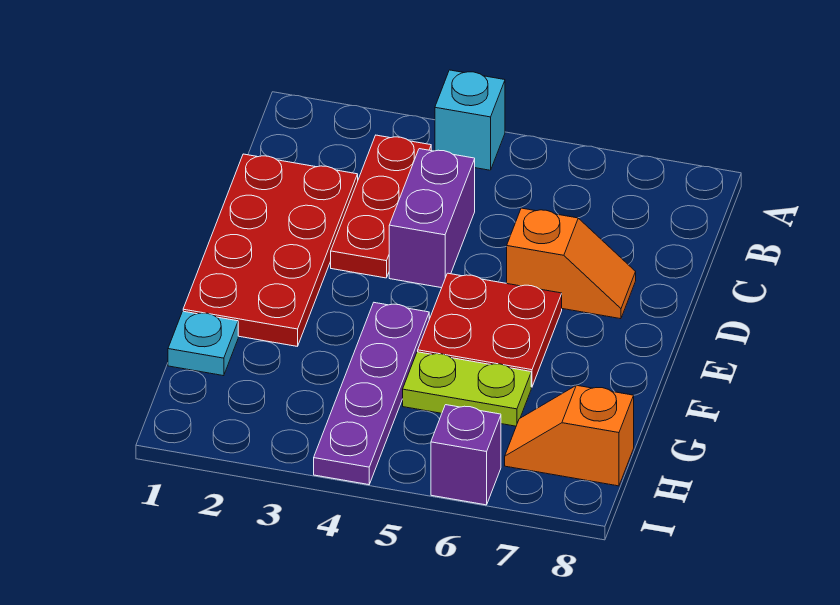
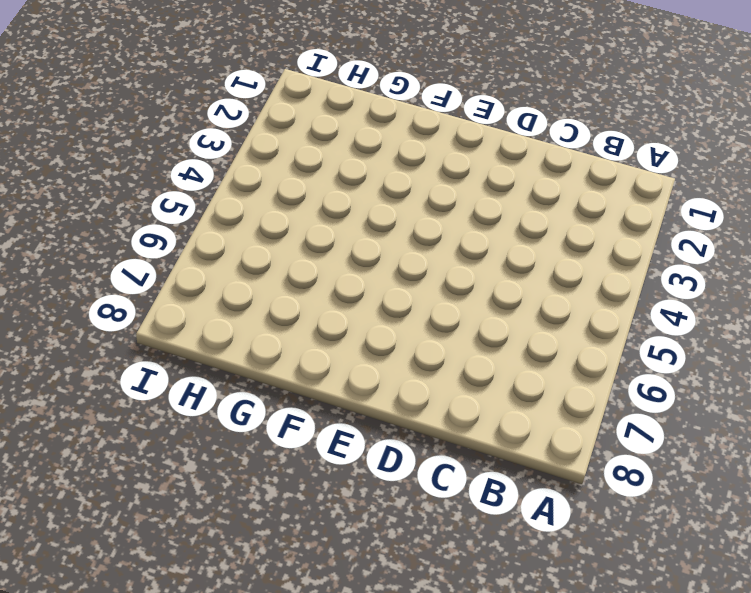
none -> cyan brick A4 level 1
none -> red plate B3:D3 level 1

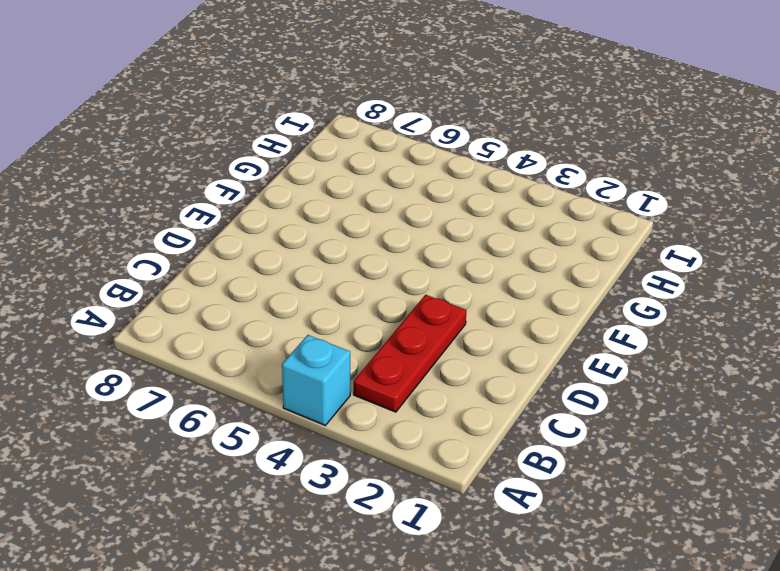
none -> red plate C1:F2 level 1
none -> purple brick C4:D4 level 1

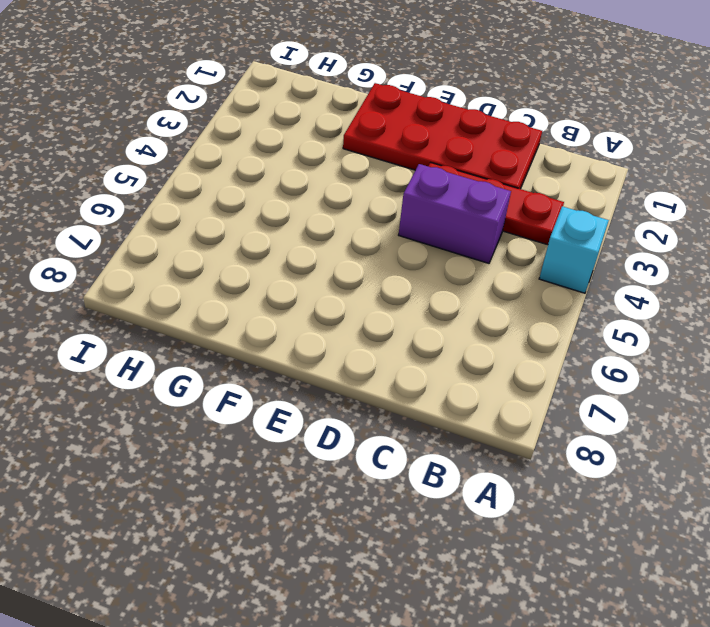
none -> orange slope D6:D7 level 1 top 6
none -> red plate E5:F6 level 1

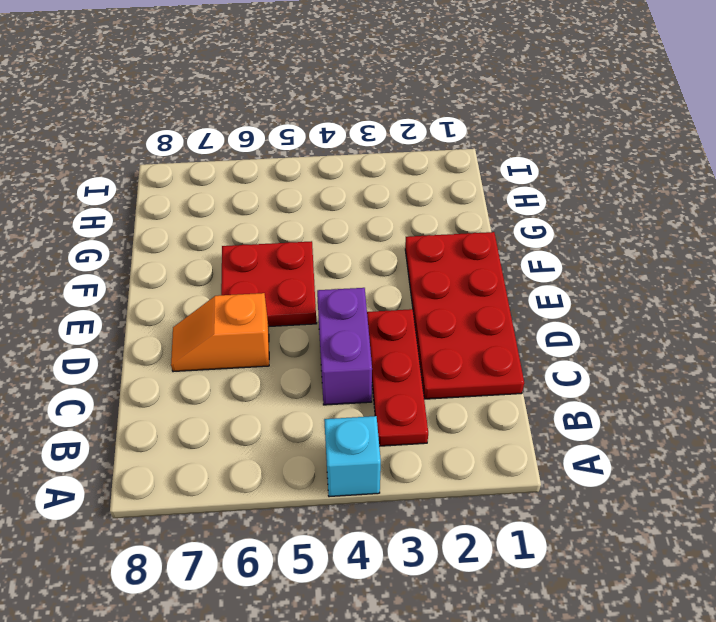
none -> purple plate F4:I4 level 1
none -> cyan plate G1 level 1

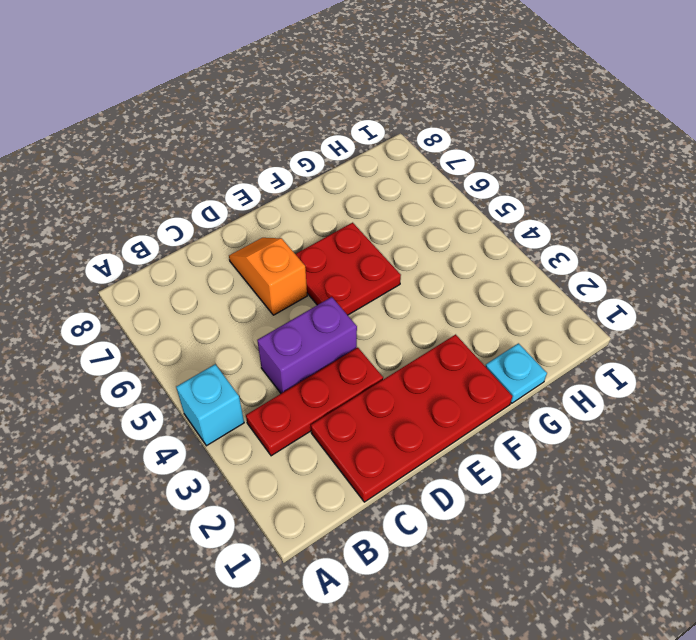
none -> purple plate F4:I4 level 1
none -> lime plate G5:G6 level 1

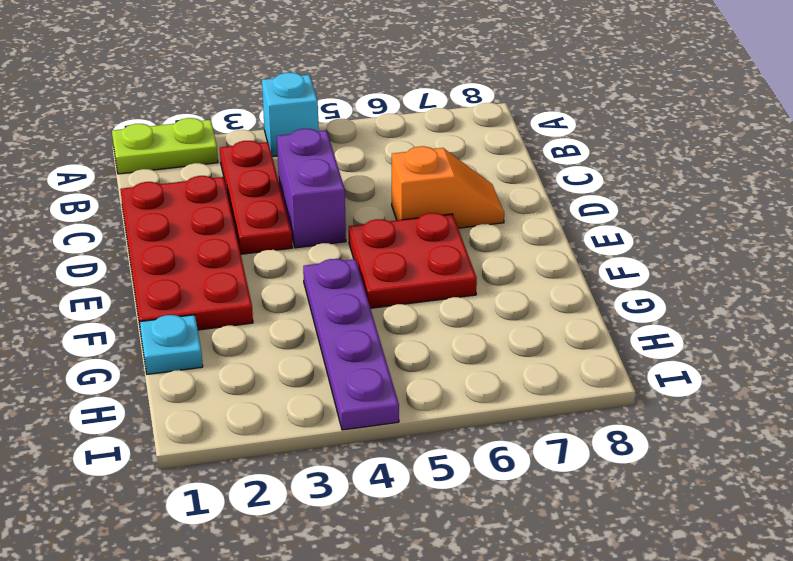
lime plate A1:A2 level 1 -> lime plate G5:G6 level 1
none -> orange slope H7:H8 level 1 top 8
none -> purple brick I6 level 1

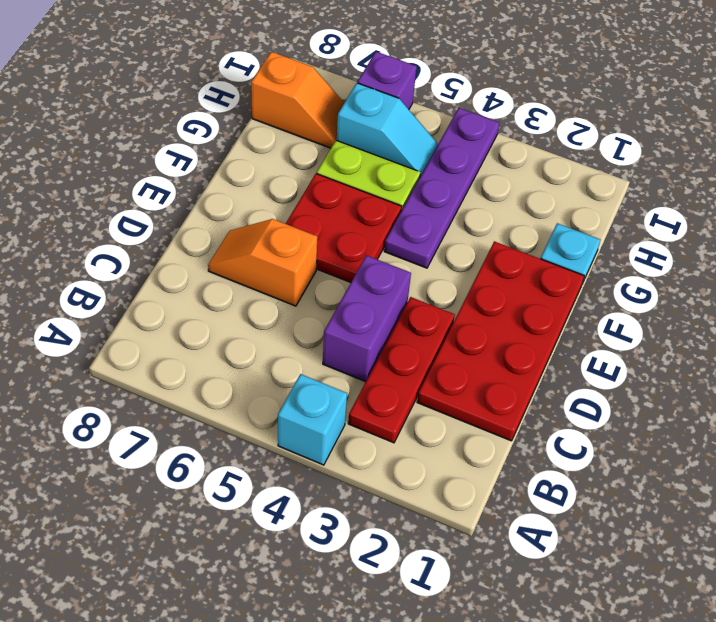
cyan slope H5:H6 level 1 top 6 -> none

